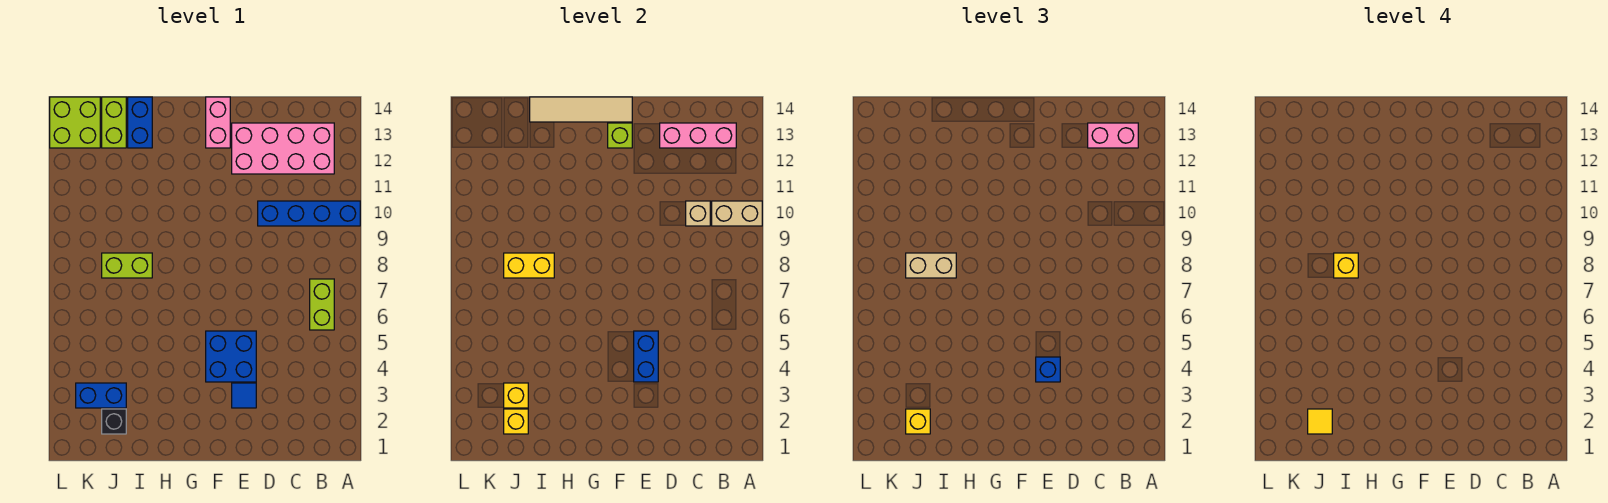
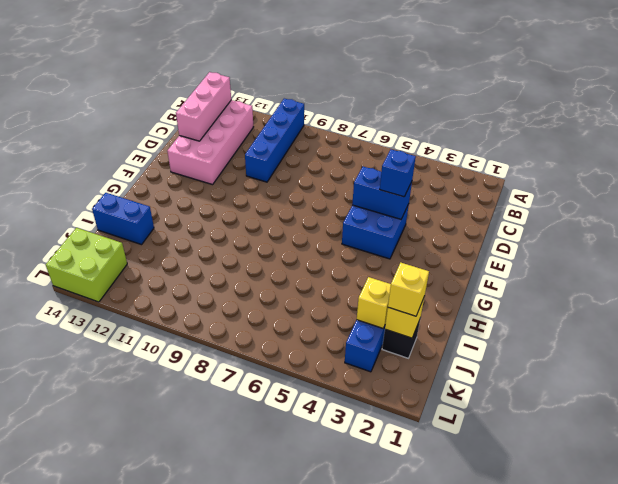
none -> lime brick B6:B7 level 1
none -> blue tile E3 level 1
none -> pink brick F13:F14 level 1

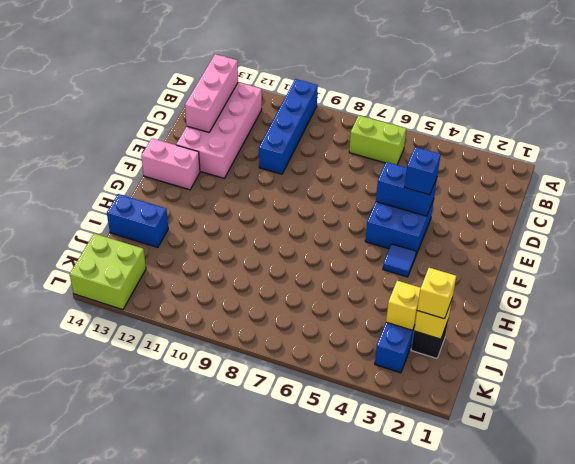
blue tile G4 level 1 -> blue tile E3 level 1
none -> lime brick I8:J8 level 1
none -> lime brick J13:J14 level 1
none -> tan brick A10:B10 level 2

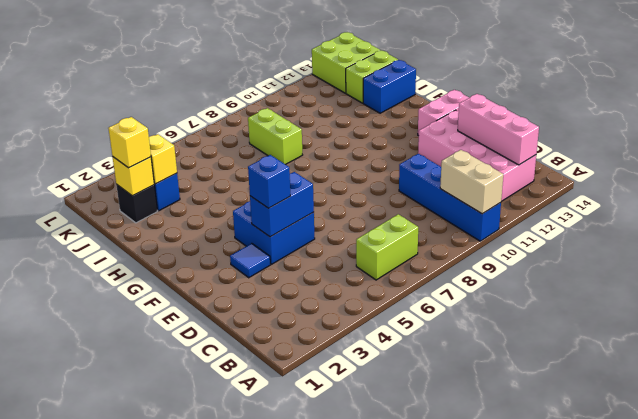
none -> tan brick C10 level 2
none -> lime brick F13 level 2
none -> tan tile F14:I14 level 2

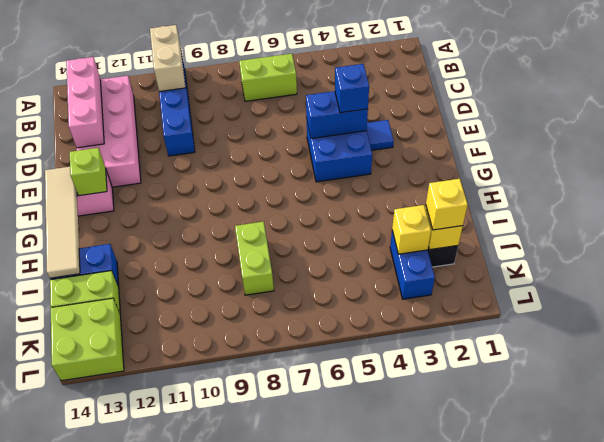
none -> tan brick C10 level 2
none -> yellow brick I8:J8 level 2
none -> pink brick B13:C13 level 3

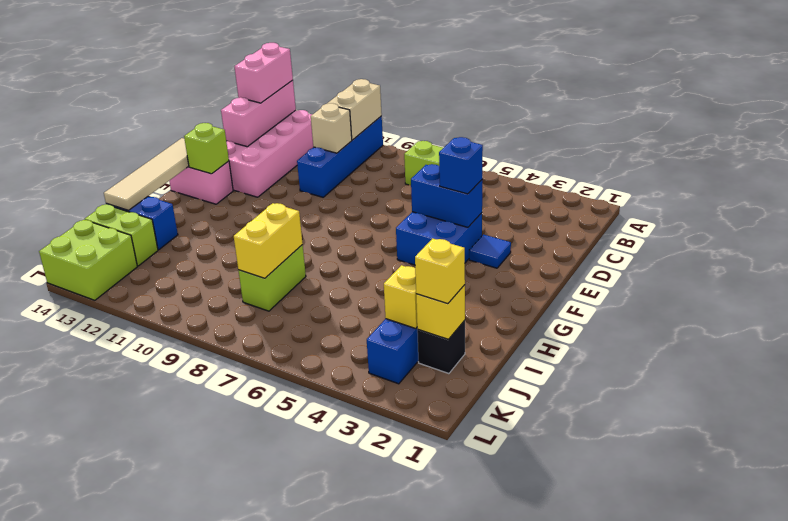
none -> tan brick I8:J8 level 3
none -> yellow brick I8 level 4
none -> yellow tile J2 level 4

